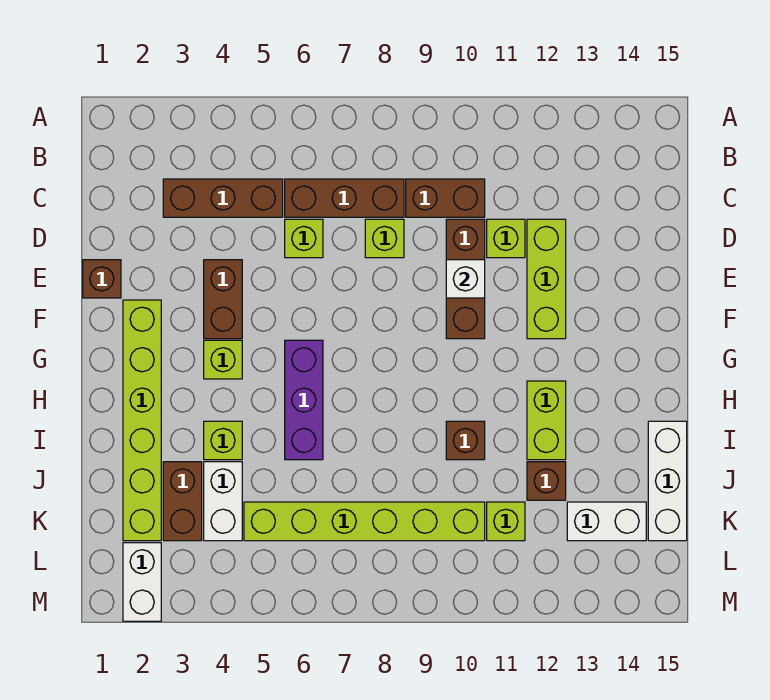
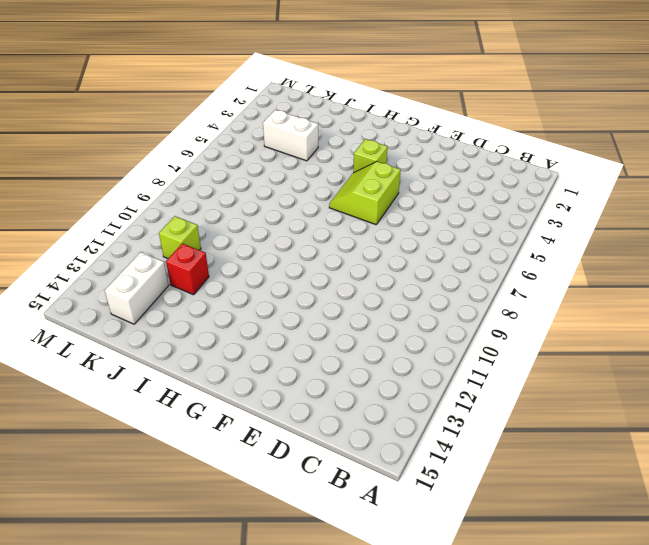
lime slope F5:G6 level 1 top F -> purple brick G6:I6 level 1
red brick J12 level 1 -> brown brick J12 level 1
none -> brown brick C3:C5 level 1
none -> brown brick C6:C8 level 1
none -> brown brick C9:C10 level 1

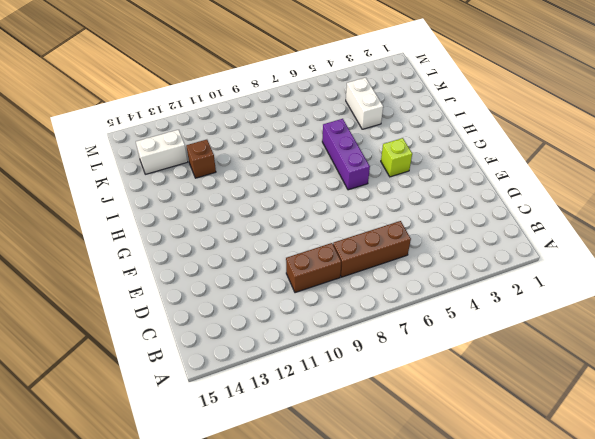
none -> brown brick C3:C5 level 1
none -> lime brick D6 level 1
none -> lime brick D8 level 1

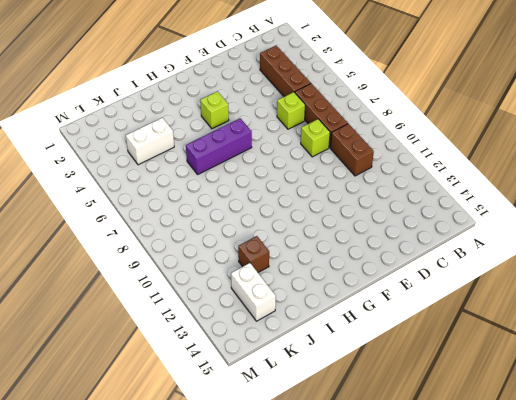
none -> brown brick D10:F10 level 1
none -> lime brick D11 level 1
none -> lime brick D12:F12 level 1

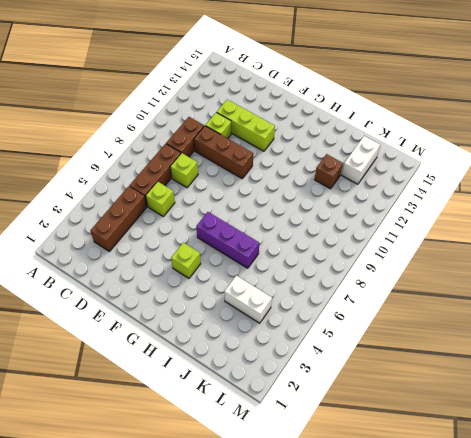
none -> brown brick E1 level 1
none -> brown brick E4:F4 level 1
none -> lime brick F2:K2 level 1

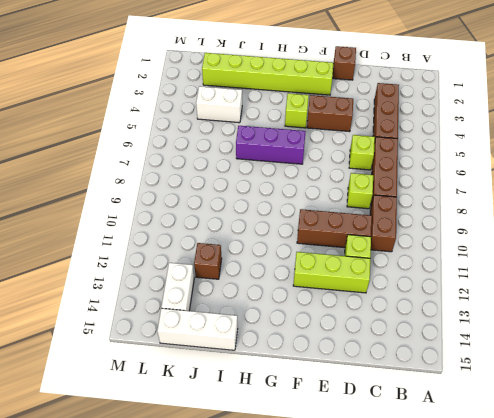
none -> lime brick H12:I12 level 1
none -> lime brick I4 level 1
none -> brown brick I10 level 1

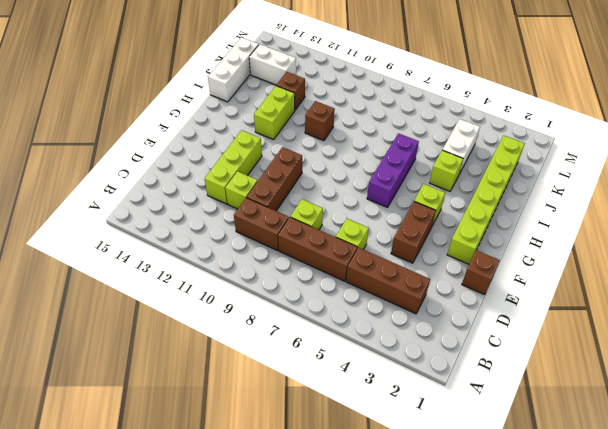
none -> brown brick J3:K3 level 1
none -> lime brick K5:K10 level 1
none -> lime brick K11 level 1

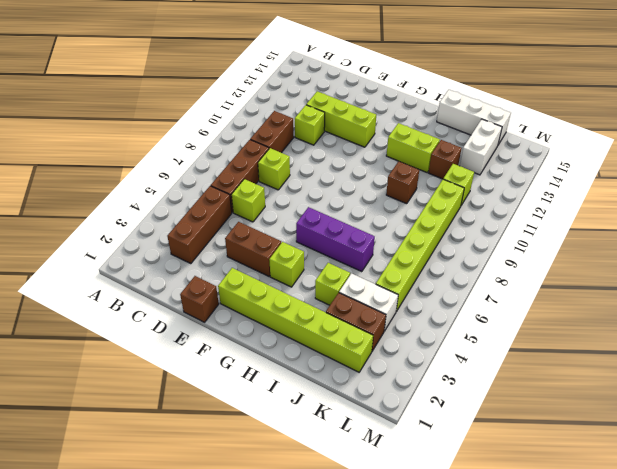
none -> brown brick D10:F10 level 1
none -> white brick L2:M2 level 1
none -> white brick E10 level 2

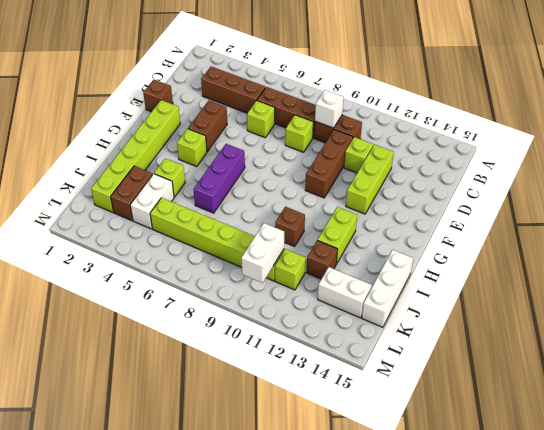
white brick C9 level 2 -> white brick E10 level 2
white brick K10:L10 level 2 -> white brick L2:M2 level 1

